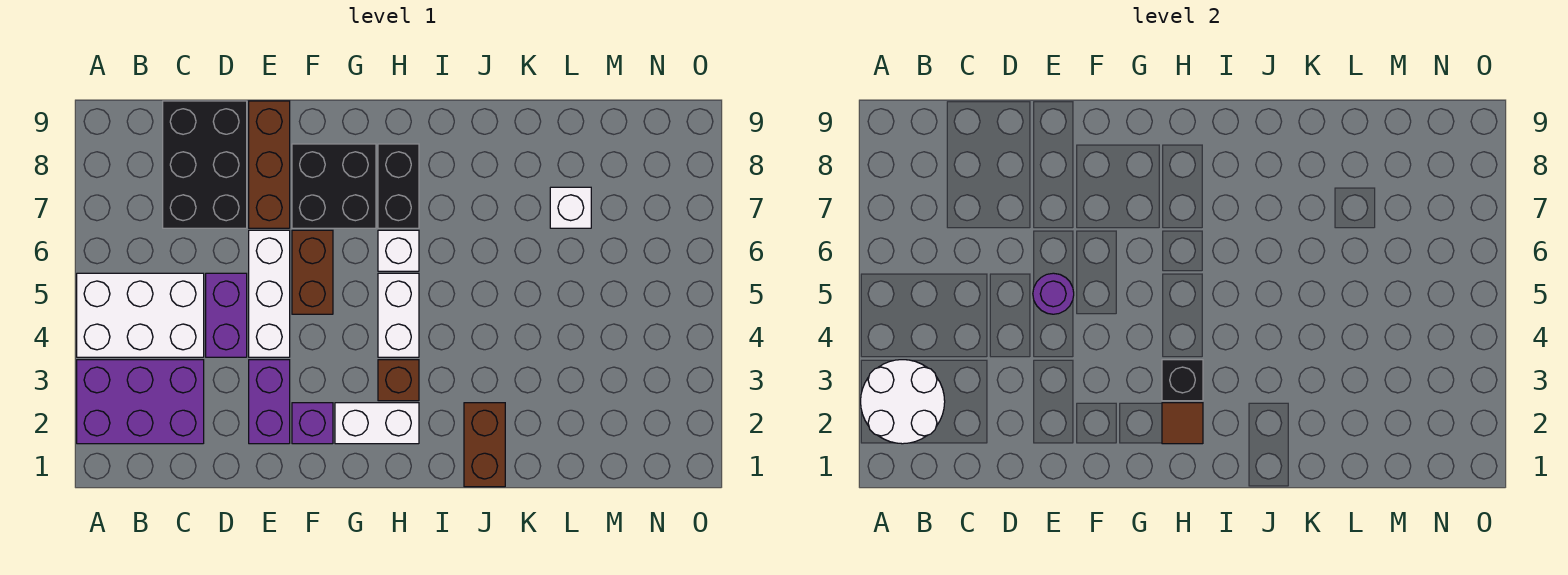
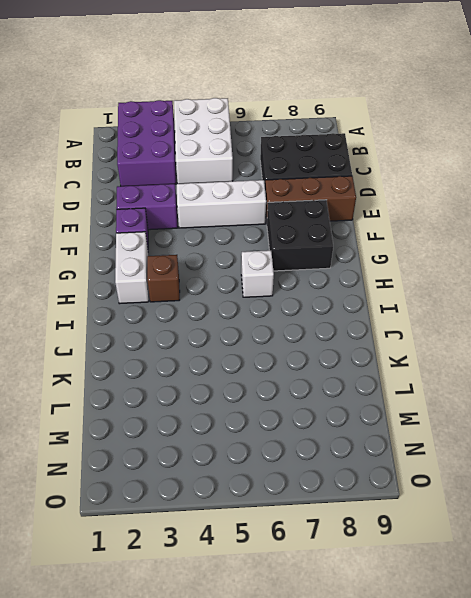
none -> purple brick D4:D5 level 1
none -> brown brick F5:F6 level 1
none -> white brick H4:H5 level 1

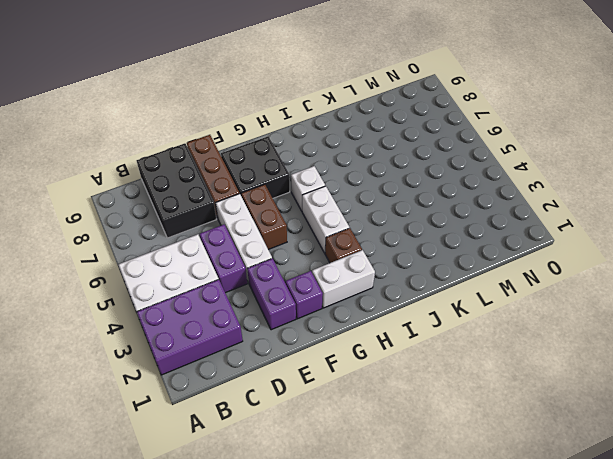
none -> black brick H7:H8 level 1
none -> brown brick J1:J2 level 1
none -> white brick L7 level 1

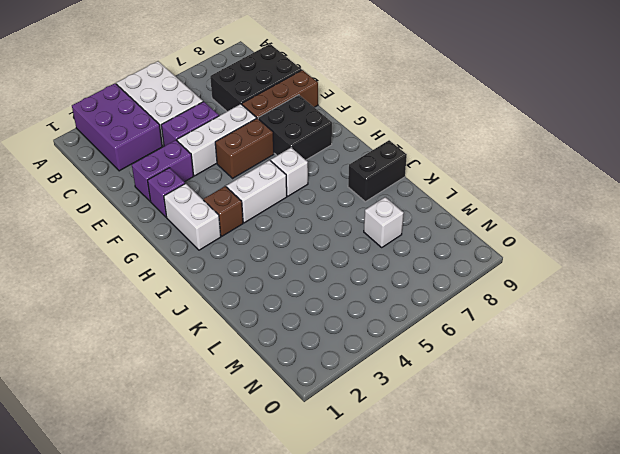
black brick J8:J9 level 1 -> black brick H7:H8 level 1
none -> brown brick J1:J2 level 1
none -> white round brick A2:B3 level 2
none -> purple round brick E5 level 2

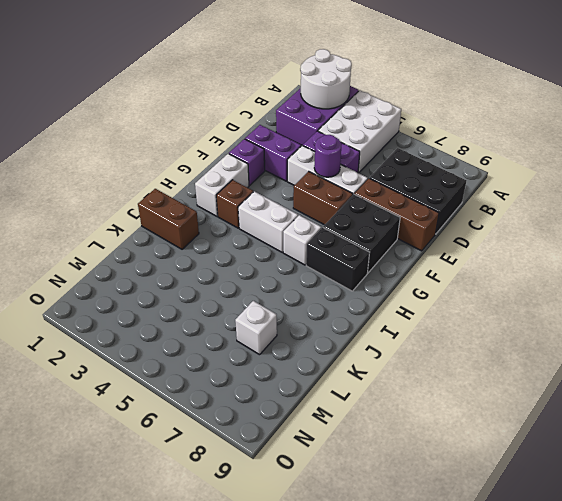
none -> brown tile H2 level 2
none -> black brick H3 level 2

